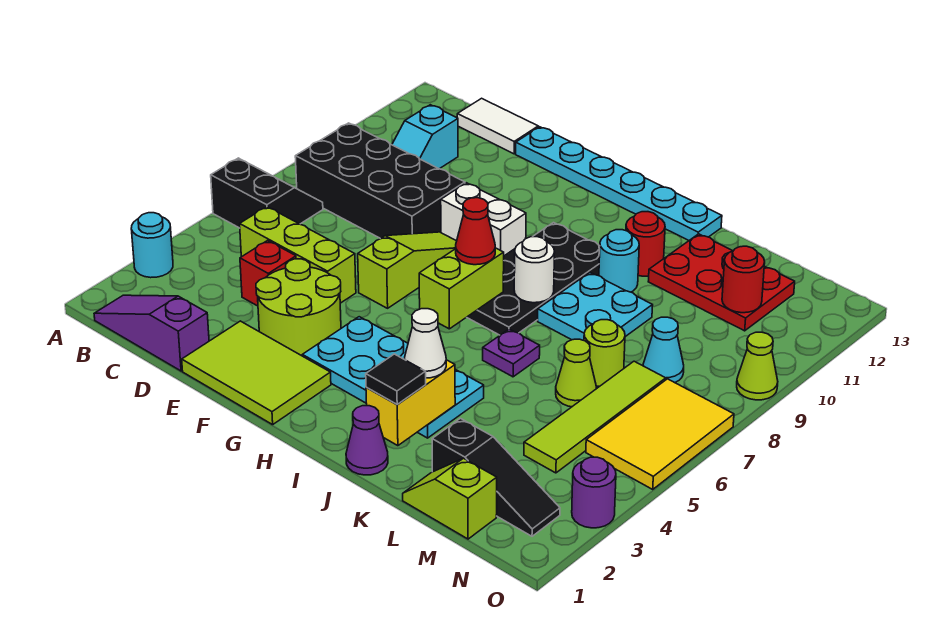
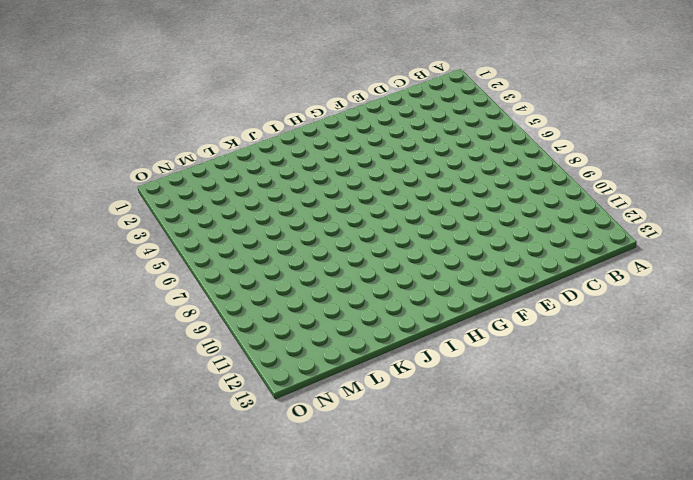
none -> cyan round brick A3 level 1
none -> black slope A6:B7 level 1 top 6
none -> purple slope B1:D1 level 1 top D
none -> black brick B8:E9 level 1

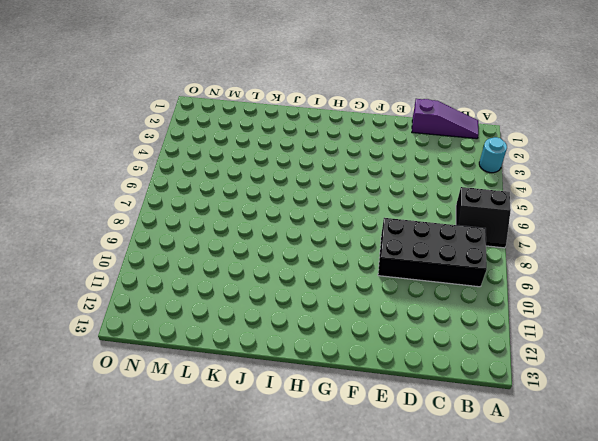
none -> lime brick C5:E5 level 1
none -> cyan slope C10:C11 level 1 top 11
none -> white tile C13:D13 level 1
none -> red brick D4 level 1

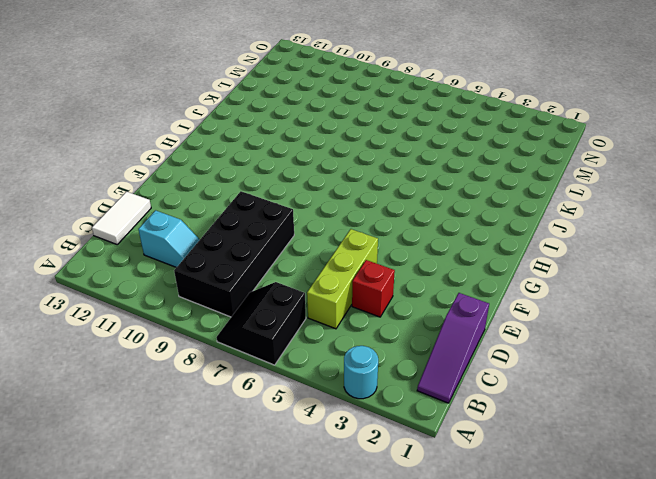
none -> lime tile E1:G2 level 1
none -> lime round brick E3:F4 level 1
none -> cyan plate E13:J13 level 1
none -> lime slope F6:F8 level 1 top 6

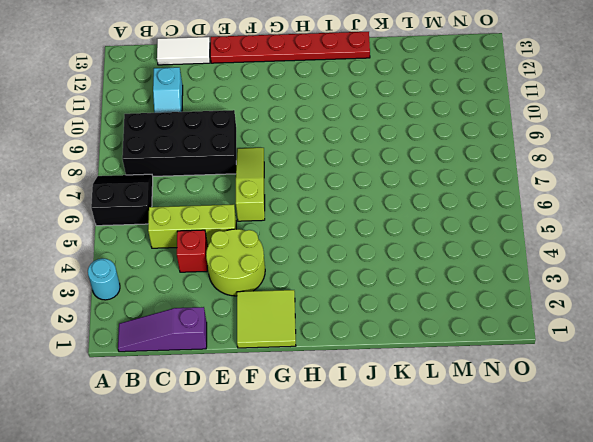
red plate E13:J13 level 1 -> cyan plate E13:J13 level 1
lime tile F1:G2 level 1 -> lime tile E1:G2 level 1
none -> white brick F9:G9 level 1
none -> cyan plate G3:J4 level 1
none -> black plate H7:I10 level 1
none -> purple cone J1 level 1

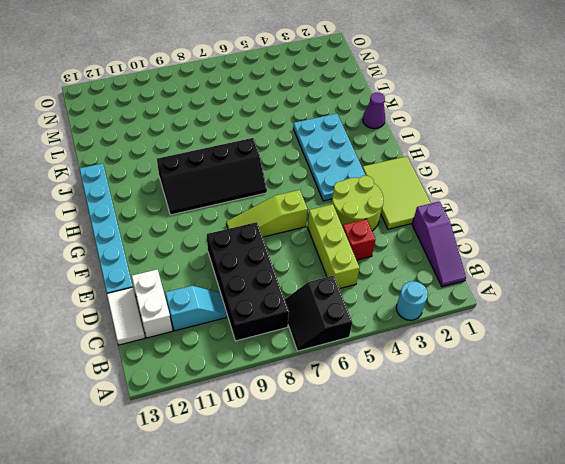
white brick C12:D12 level 1 -> white brick F9:G9 level 1
black slope H7:I10 level 1 top I -> black plate H7:I10 level 1
none -> purple plate J6 level 1
none -> cyan plate J8:K9 level 1
none -> cyan round brick J10 level 1
none -> red round brick J11 level 1

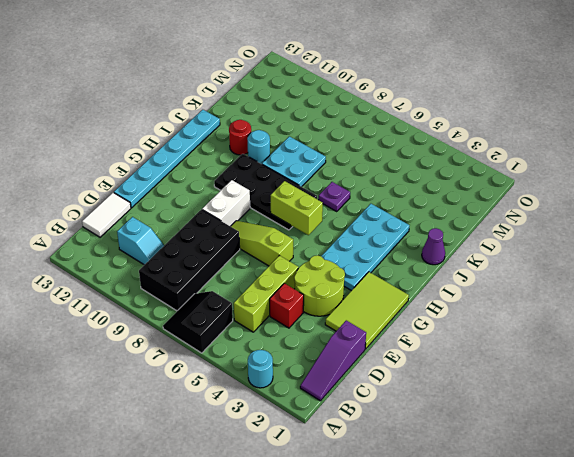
none -> red plate K11:M12 level 1
none -> lime slope L1:M1 level 1 top M
none -> black slope L2:N2 level 1 top L
none -> lime cone L6 level 1

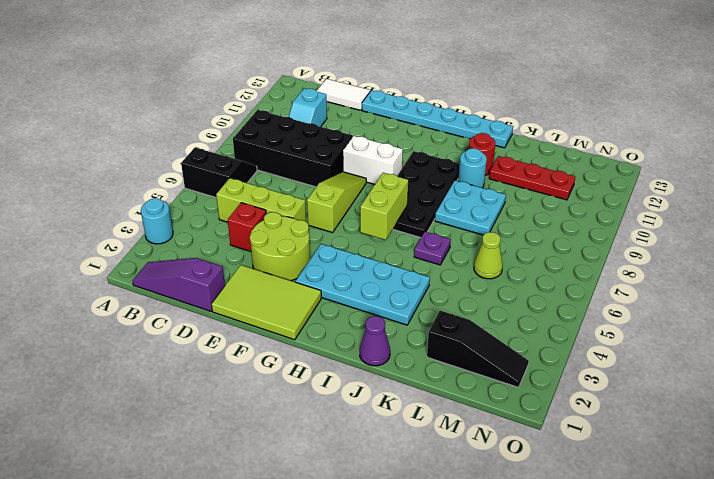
red plate K11:M11 level 1 -> red plate K11:M12 level 1
none -> lime slope L1:M1 level 1 top M
none -> lime round brick L7 level 1
none -> lime tile M4:M7 level 1
none -> cyan cone M8 level 1

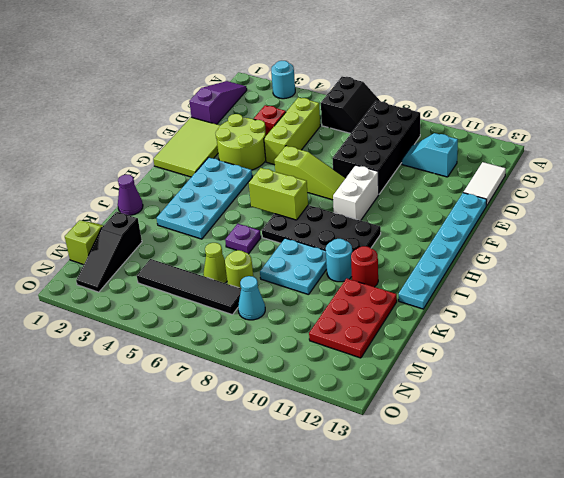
black tile M4:M7 level 1 -> lime tile M4:M7 level 1
none -> yellow tile N5:O7 level 1
none -> purple round brick O3 level 1
none -> lime cone O9 level 1
none -> white round brick I8 level 2

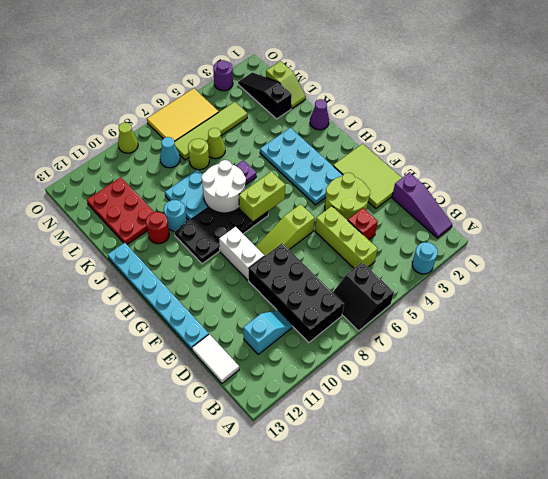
white round brick I7:J8 level 2 -> white round brick I8 level 2
none -> yellow brick J2:J3 level 2
none -> red round brick M11 level 2
none -> red cone H7 level 3
none -> black tile J2 level 3

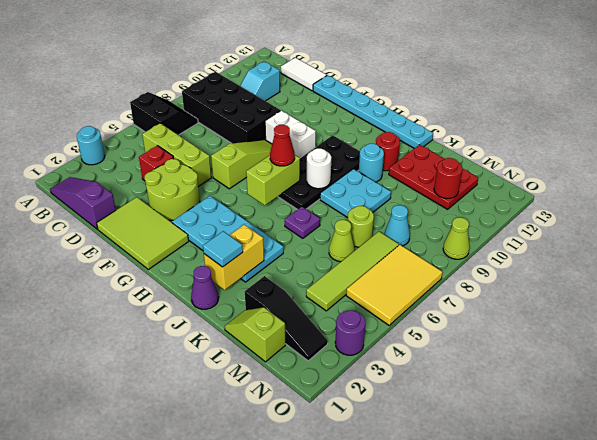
cyan tile J2 level 3 -> black tile J2 level 3
none -> white cone J3 level 3

